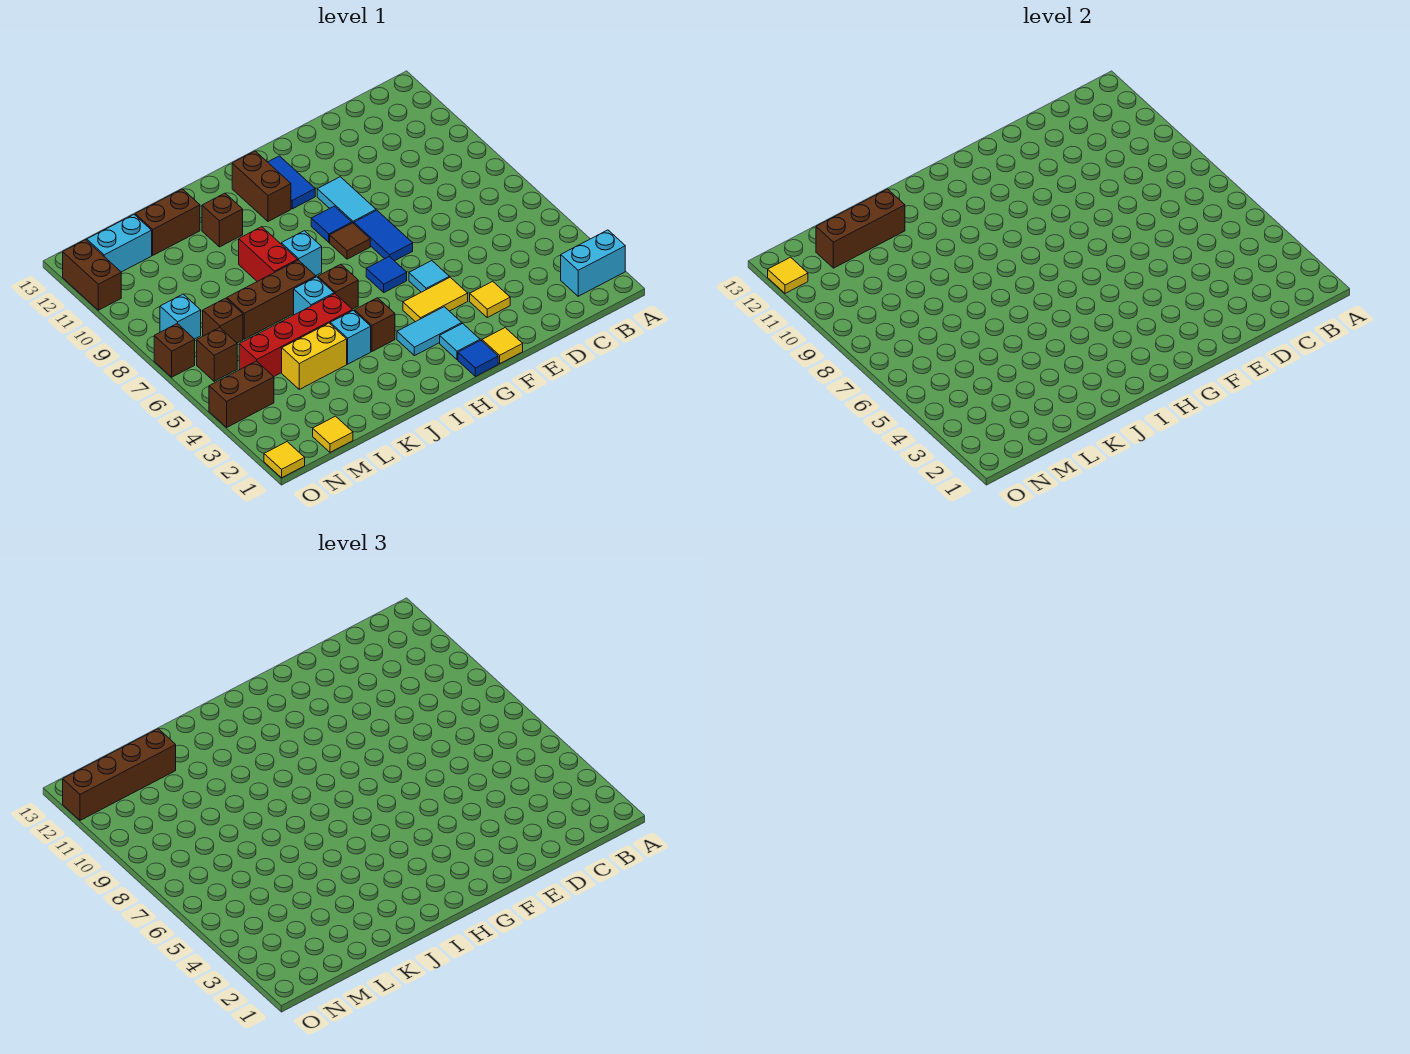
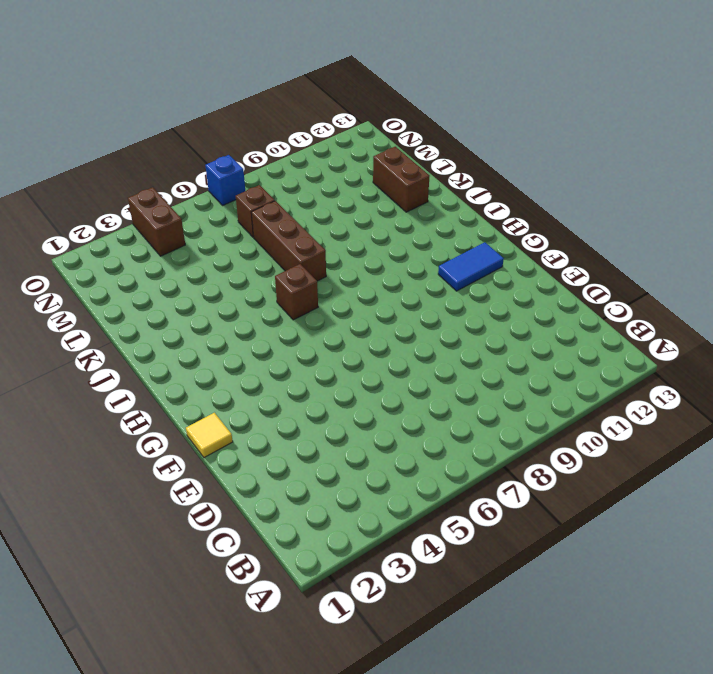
blue brick O7 level 1 -> brown brick O7 level 1
none -> cyan brick A2:B2 level 1
none -> yellow tile E3 level 1
none -> yellow tile F4:G4 level 1
none -> cyan tile F5 level 1

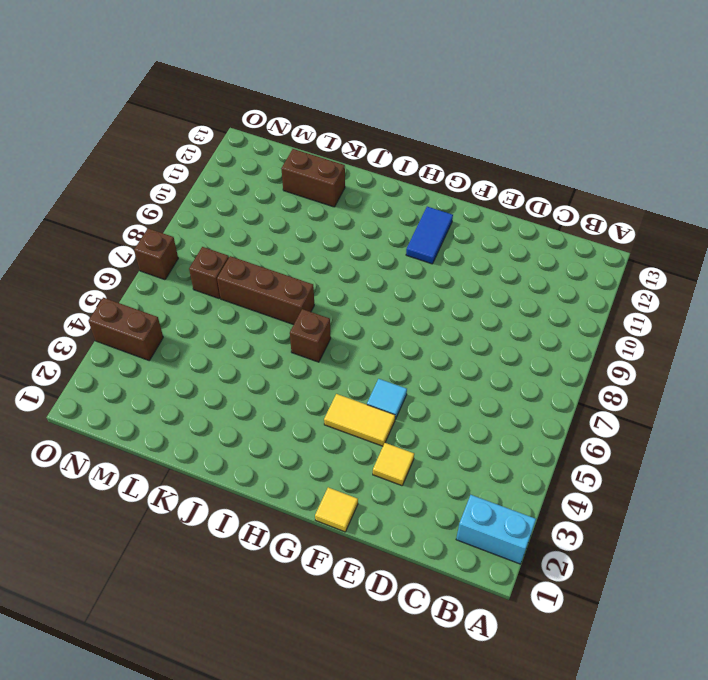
none -> blue tile F7:F8 level 1
none -> cyan tile F9:F10 level 1
none -> blue tile G1 level 1
none -> cyan tile G2 level 1

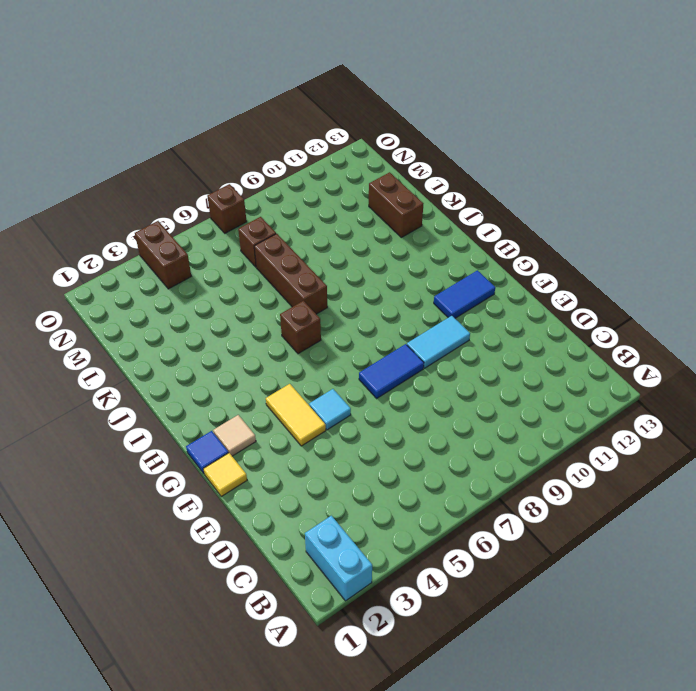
tan tile G2 level 1 -> cyan tile G2 level 1
none -> yellow tile E3 level 1
none -> cyan tile G3:H3 level 1
none -> blue tile G6 level 1
none -> brown tile G8 level 1

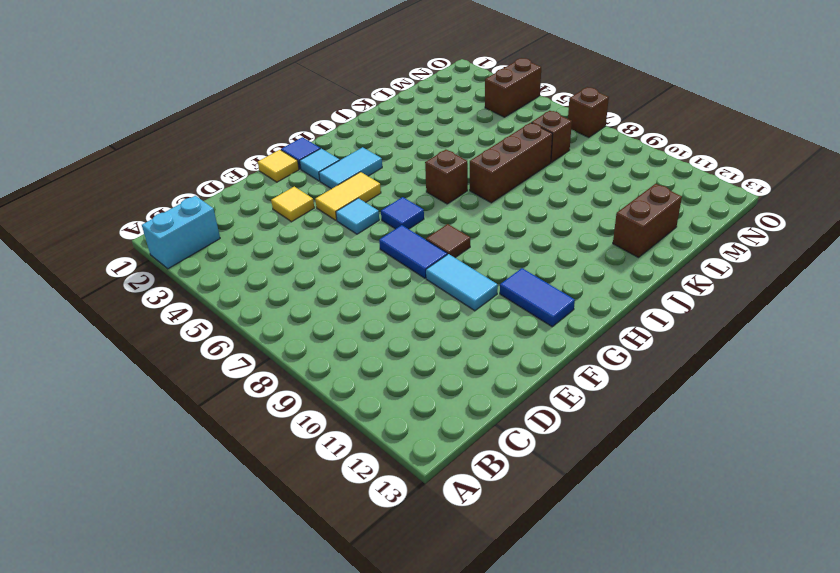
none -> blue tile G9 level 1
none -> brown brick H11:H12 level 1
none -> brown brick I4 level 1
none -> cyan brick I8 level 1

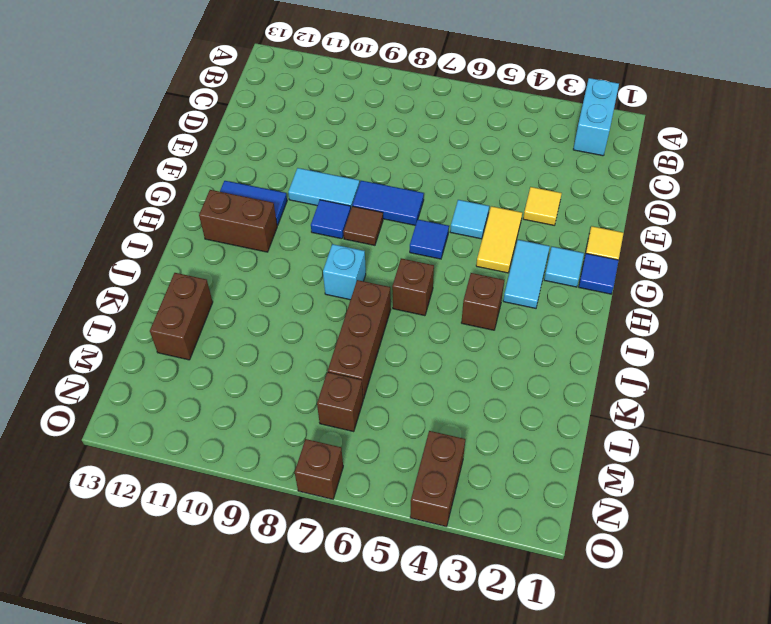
none -> cyan brick J4 level 1
none -> red brick J5:M5 level 1
none -> cyan brick J6 level 1
none -> red brick J8:J9 level 1

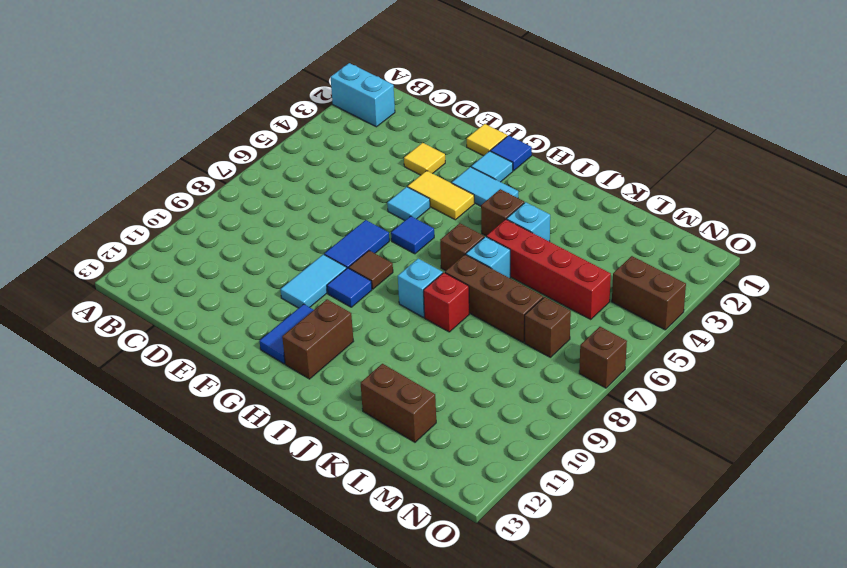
red brick J8 level 1 -> red brick J8:J9 level 1
none -> brown brick J11 level 1
none -> yellow brick K4:L4 level 1
none -> yellow tile M1 level 1
none -> cyan brick M12:N12 level 1

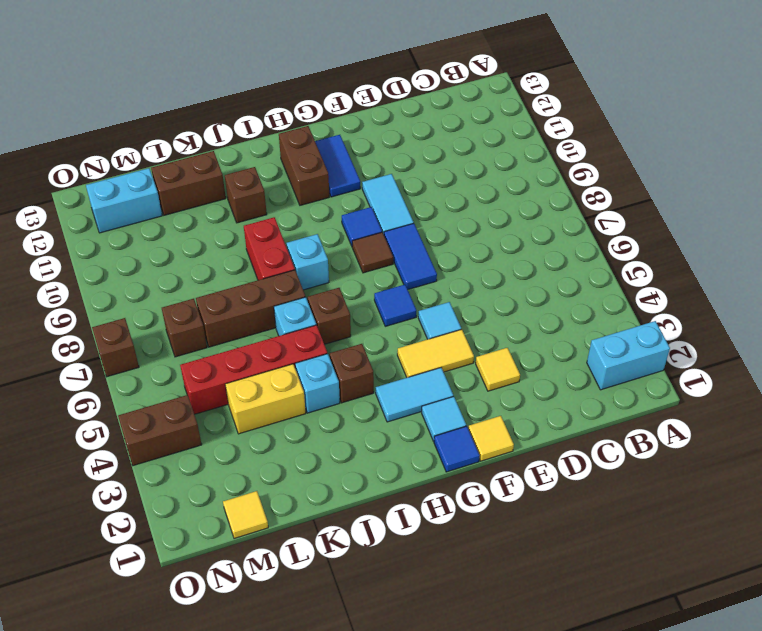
none -> brown brick N6 level 1
none -> cyan brick N8 level 1
none -> yellow tile O1 level 1
none -> brown brick O11:O12 level 1

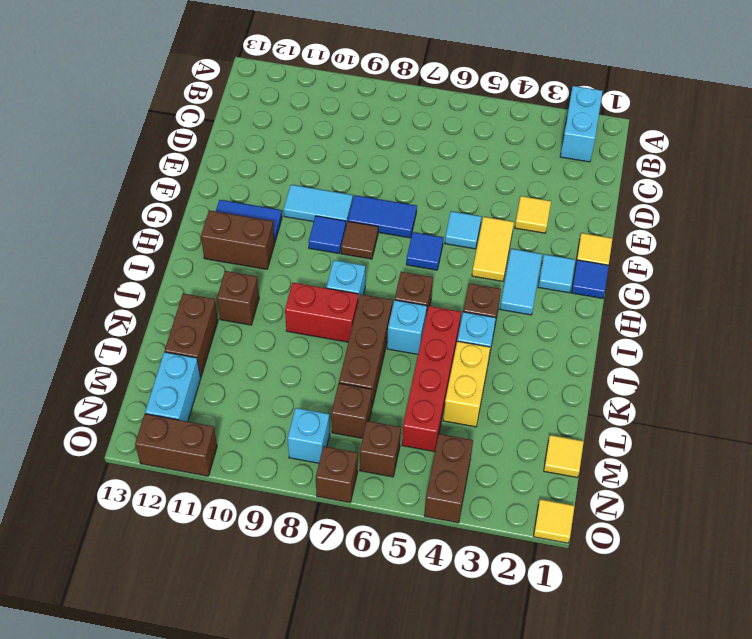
none -> brown brick K12:M12 level 2
none -> yellow tile O12 level 2
none -> brown brick L12:O12 level 3

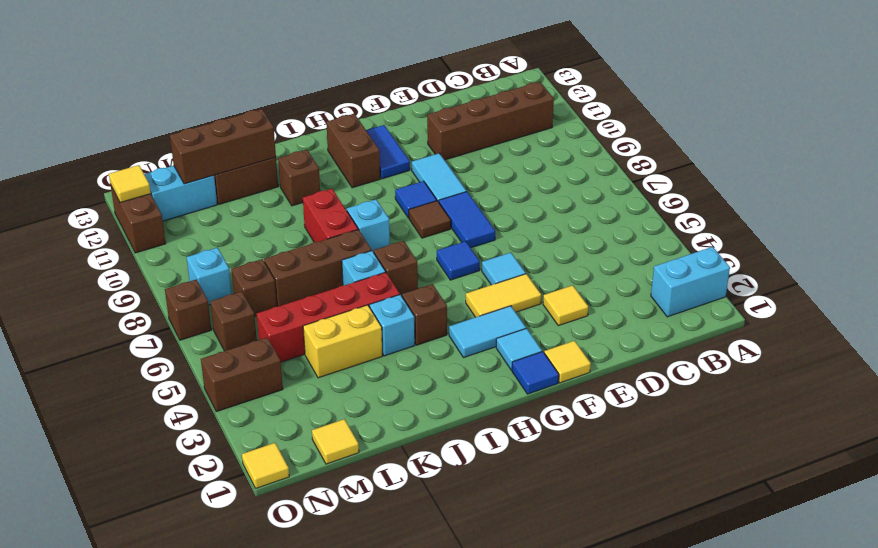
brown brick B11:E11 level 1 -> brown brick L12:O12 level 3

